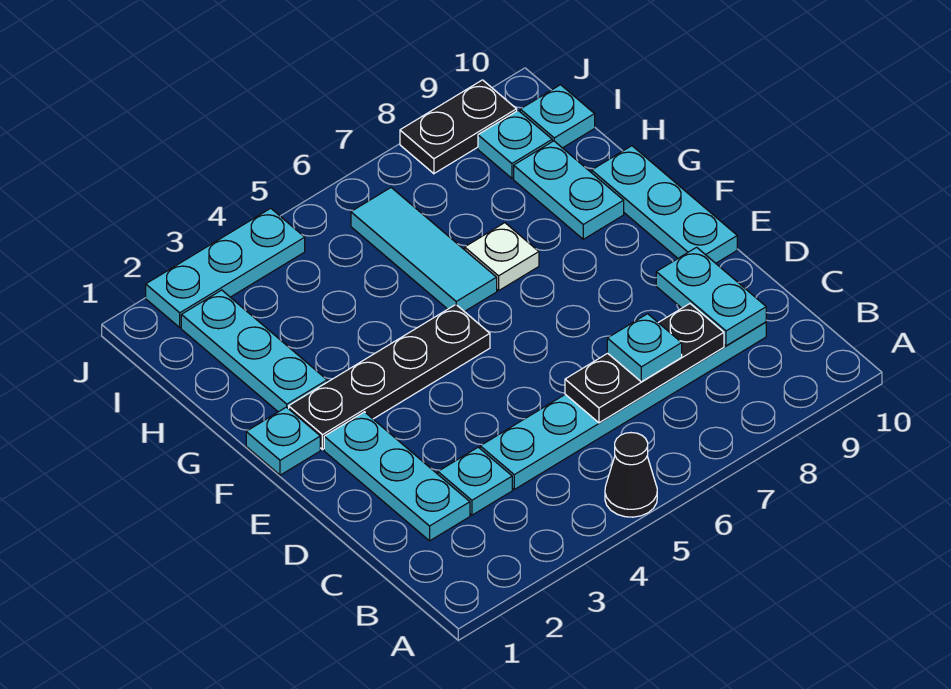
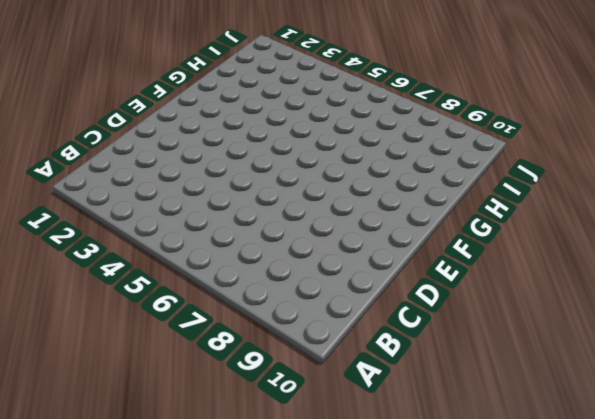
none -> black cone A5 level 1
none -> cyan plate C2:E2 level 1
none -> cyan plate C3 level 1

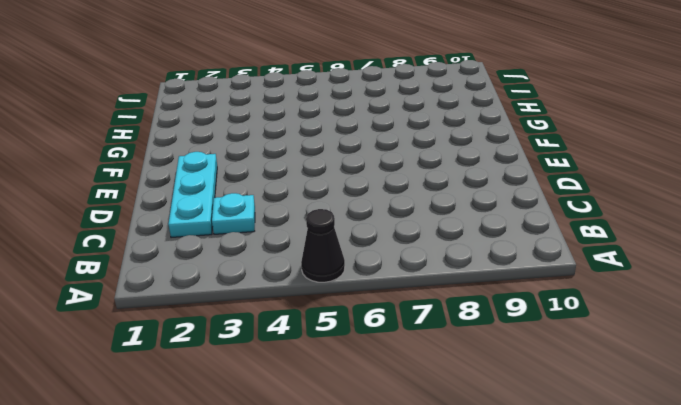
none -> cyan plate C4:C9 level 1
none -> cyan plate E10:G10 level 1
none -> cyan plate F1 level 1

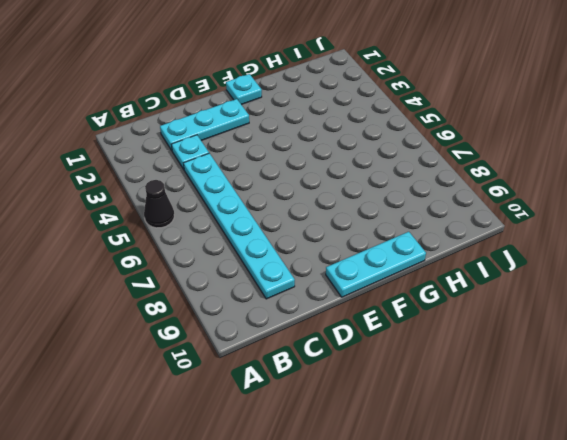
none -> black plate F2:F5 level 1
none -> cyan plate G2:I2 level 1
none -> cyan tile G6:I6 level 1

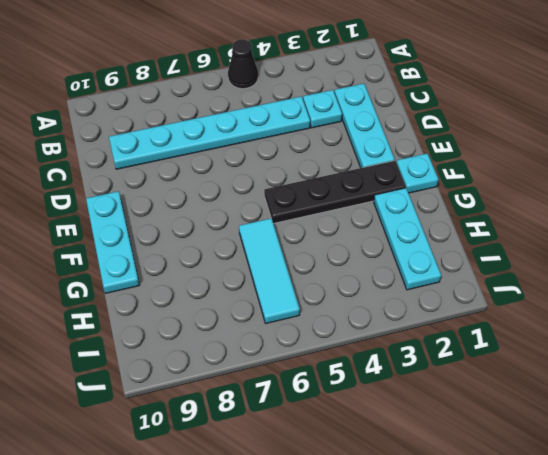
none -> white plate G7 level 1
none -> cyan plate G9:H9 level 1
none -> cyan plate I9 level 1

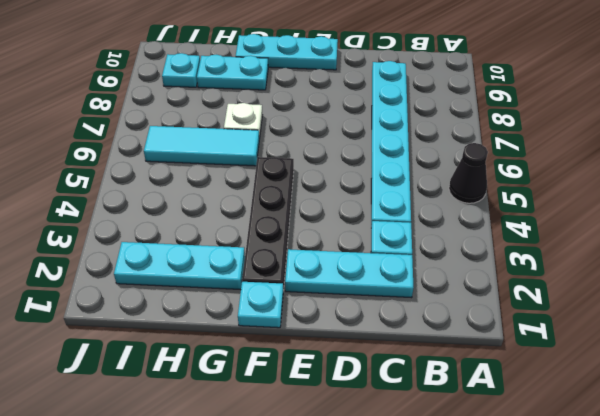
none -> cyan plate I10 level 1
none -> cyan plate J2:J4 level 1
none -> black plate J8:J9 level 1

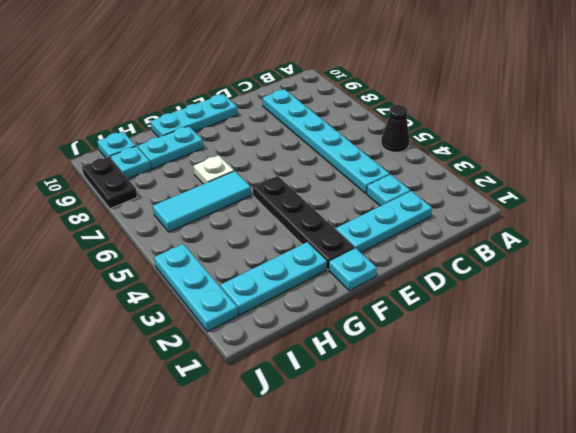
none -> black plate C6:C8 level 2
none -> cyan plate C9:D9 level 2
none -> cyan plate C7 level 3

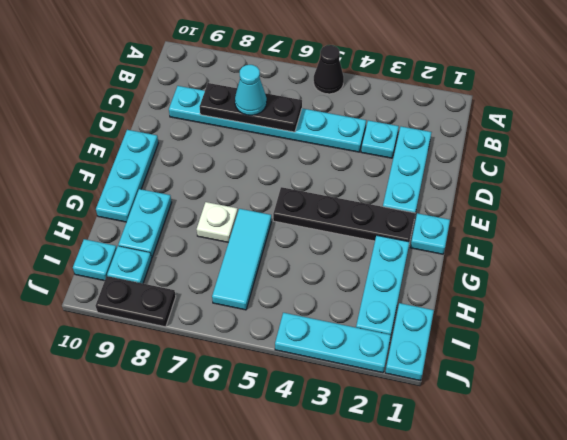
cyan cone C7 level 3 -> cyan plate C7 level 3
cyan plate I1:J1 level 1 -> cyan plate C9:D9 level 2

